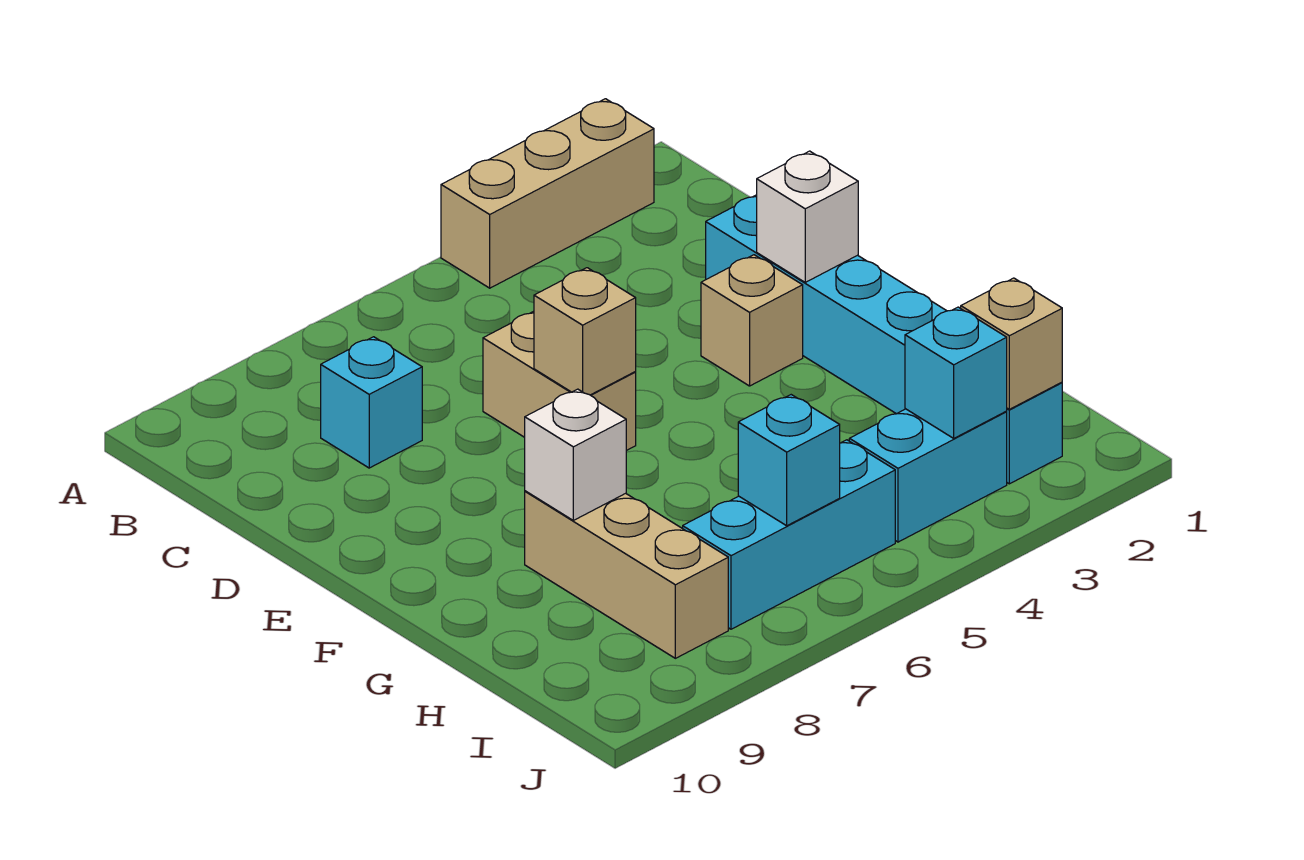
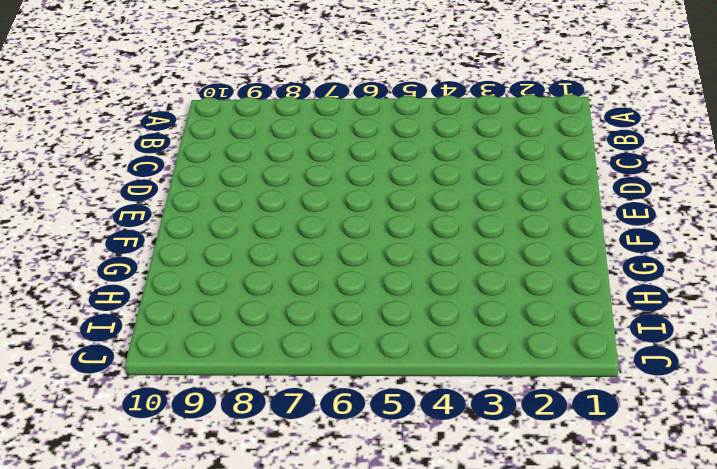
none -> tan brick A2:A4 level 1
none -> cyan brick C8 level 1
none -> cyan brick D2:I2 level 1

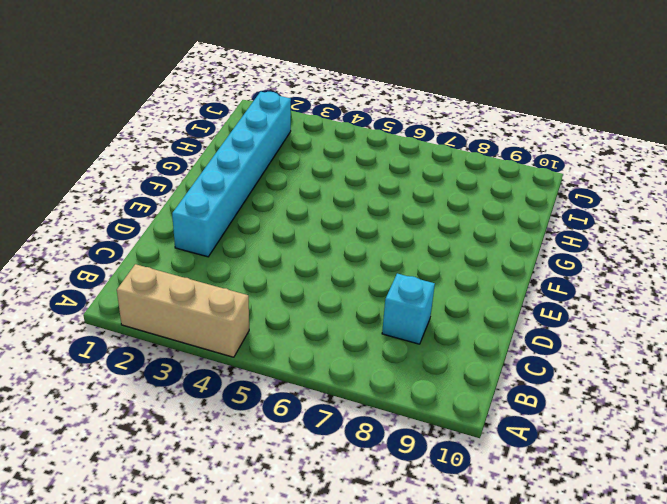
none -> tan brick D6:E6 level 1
none -> tan brick E3 level 1
none -> tan brick G8:I8 level 1

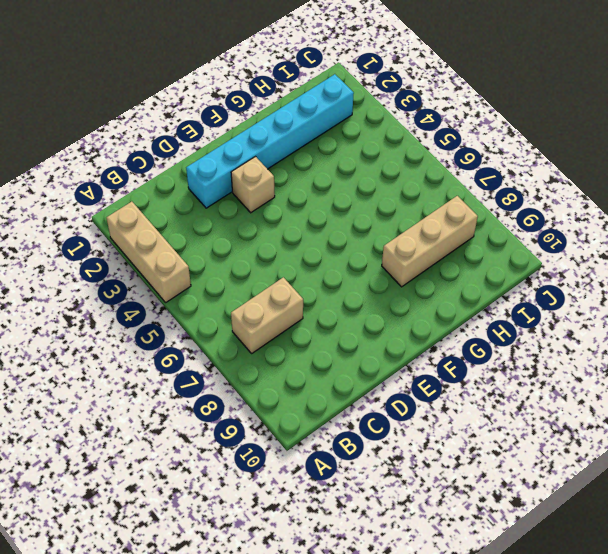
tan brick B7:C7 level 1 -> tan brick D6:E6 level 1
none -> cyan brick C8 level 1
none -> cyan brick I3:I4 level 1
none -> cyan brick I5:I7 level 1

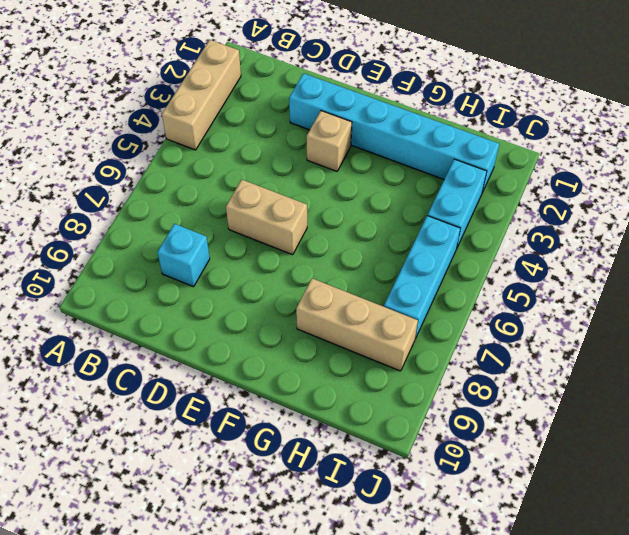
none -> white brick E2 level 2
none -> tan brick E6 level 2
none -> white brick G8 level 2

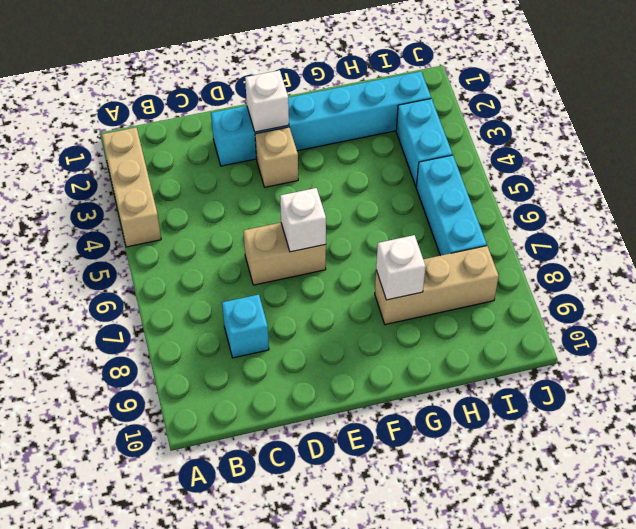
white brick E6 level 2 -> tan brick E6 level 2
none -> tan brick I2 level 2
none -> cyan brick I3 level 2
none -> cyan brick I6 level 2

